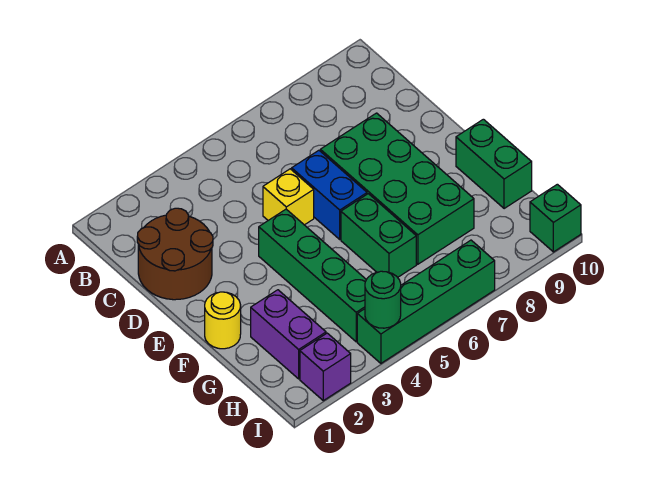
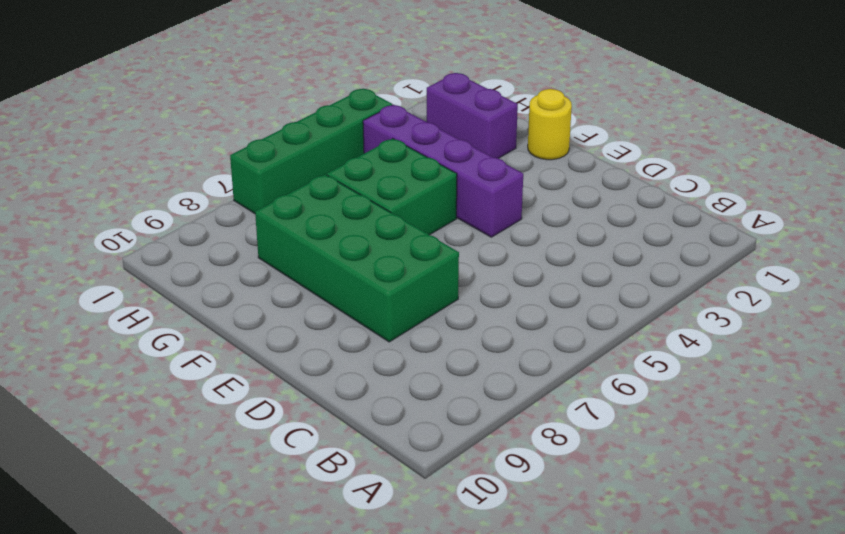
purple brick E4:H4 level 1 -> green brick E4:H4 level 1
green brick F5:G6 level 1 -> green brick F6:G6 level 1
none -> brown round brick C1:D2 level 1
none -> yellow brick D5 level 1
none -> blue brick D6:E6 level 1

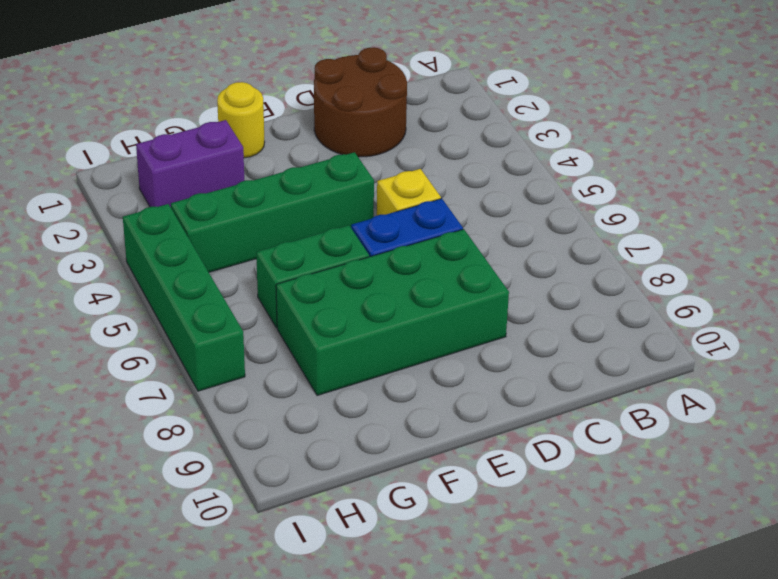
none -> green brick F10:G10 level 1
none -> purple brick I2 level 1
none -> green brick I10 level 1

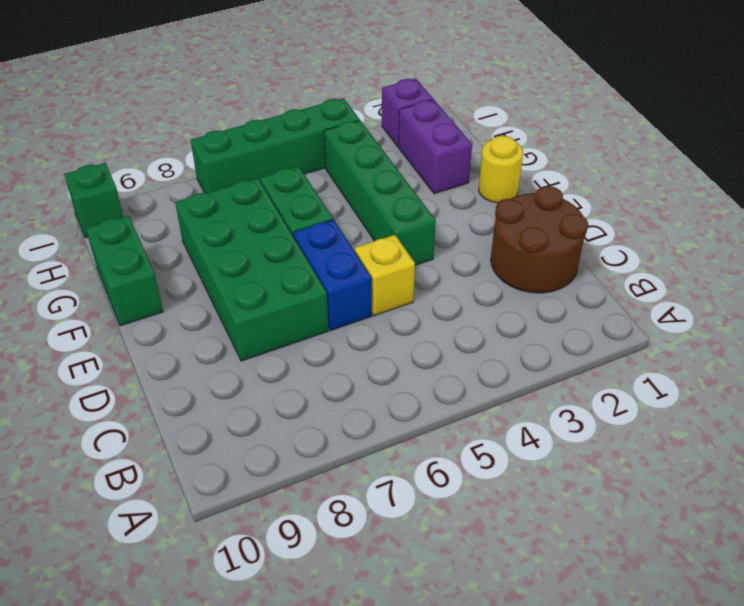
none -> green round brick I4 level 2

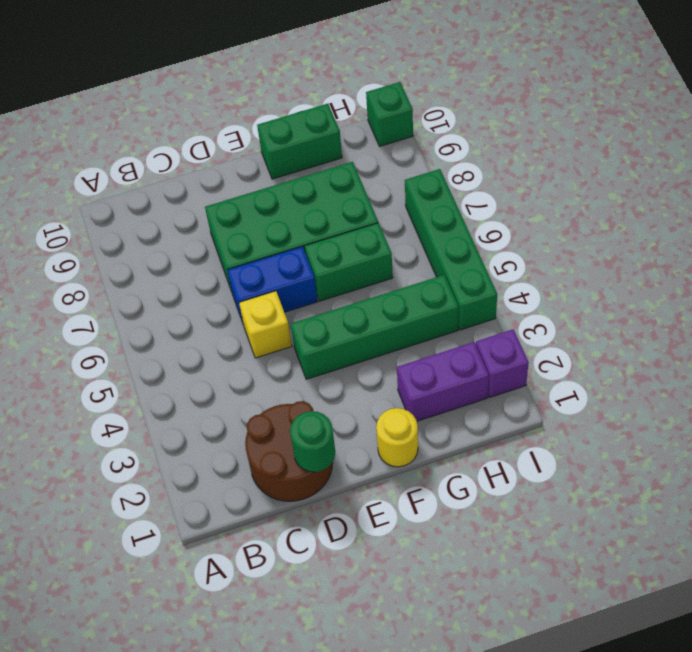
green round brick D1 level 2 -> green round brick I4 level 2

